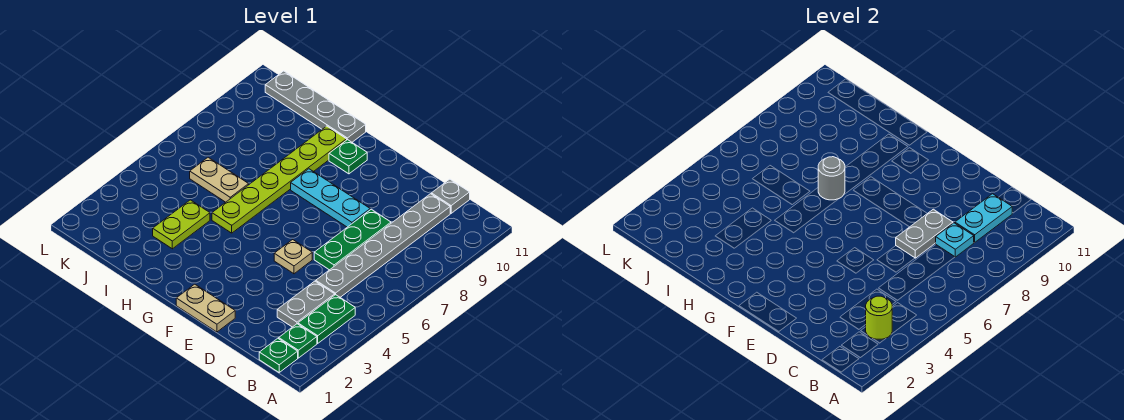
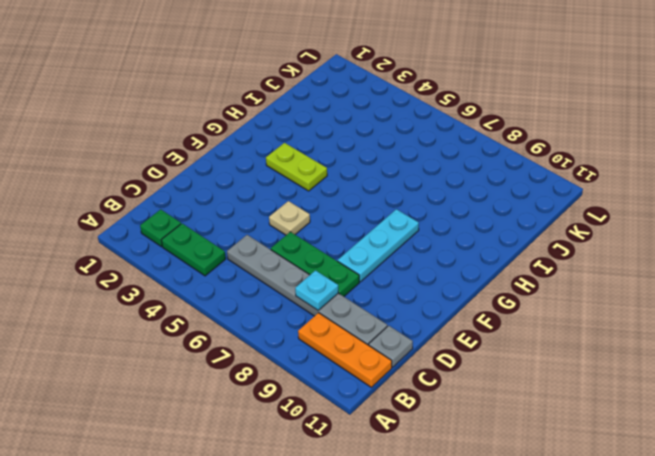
orange plate B9:B11 level 1 -> none
lime plate G3:G4 level 1 -> lime plate I3:I4 level 1
none -> green plate B1 level 1
none -> grey plate C3:C4 level 1
none -> tan plate E1:F1 level 1

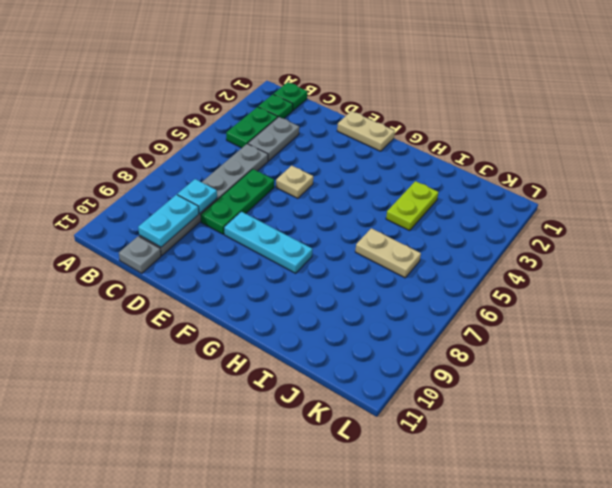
none -> green plate G10 level 1
none -> lime plate H5:H10 level 1
none -> grey plate H11:K11 level 1

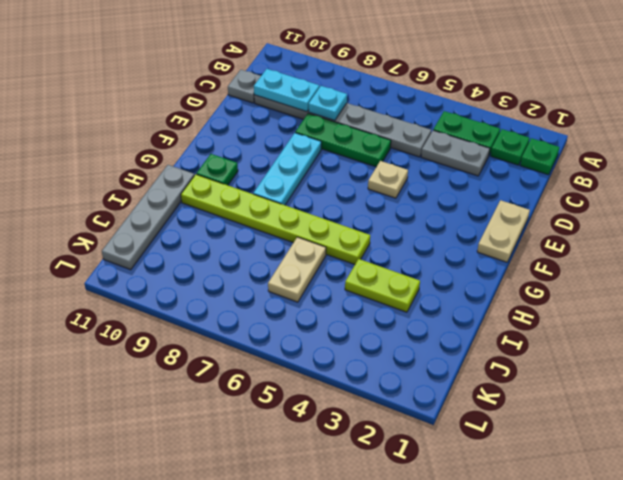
none -> lime round brick B3 level 2
none -> grey plate D7:D8 level 2
none -> grey round brick H7 level 2

